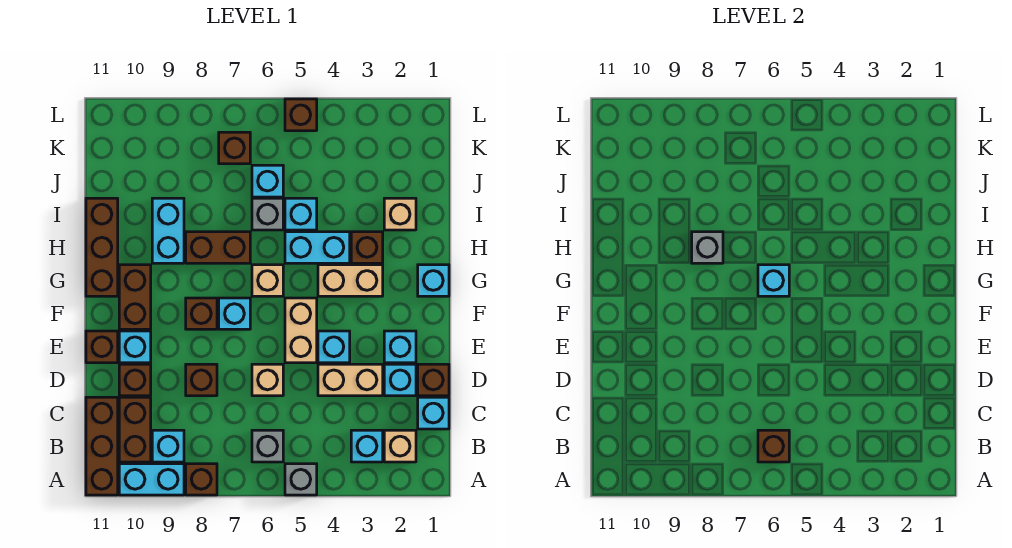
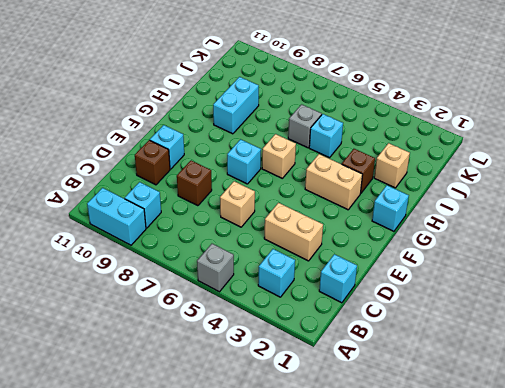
none -> brown brick A8 level 1
none -> brown brick A11:C11 level 1
none -> tan brick B2 level 1
none -> grey brick B6 level 1

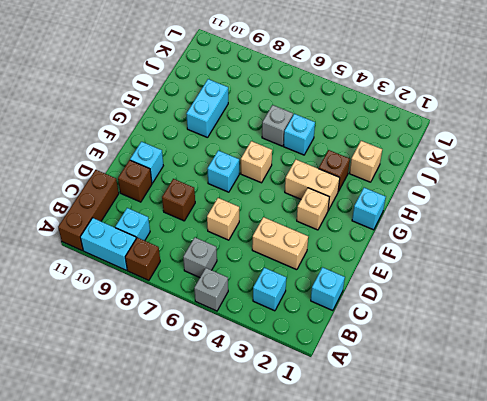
tan brick F3 level 1 -> tan brick B2 level 1
none -> brown brick B10:C10 level 1
none -> brown brick D1 level 1
none -> cyan brick D2 level 1
none -> cyan brick E2 level 1

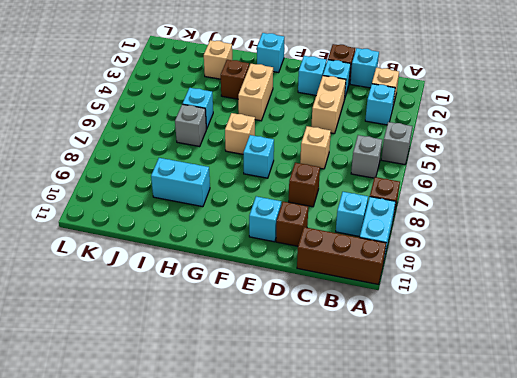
none -> brown brick B10:C10 level 1
none -> cyan brick E4 level 1
none -> tan brick E5:F5 level 1
none -> brown brick E11 level 1

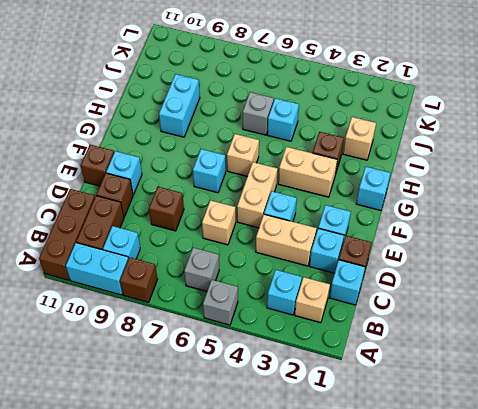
none -> brown brick F8 level 1
none -> brown brick F10:G10 level 1
none -> brown brick G11:I11 level 1
none -> cyan brick H4:H5 level 1

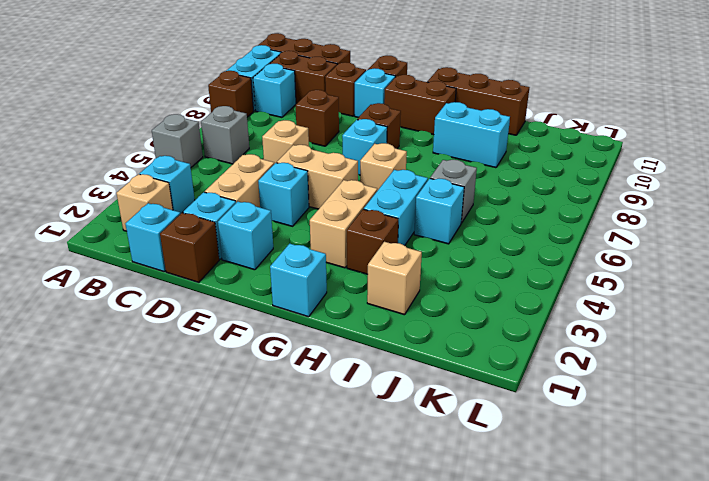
none -> brown brick H7:H8 level 1
none -> cyan brick J6 level 1
none -> brown brick K7 level 1
none -> brown brick L5 level 1

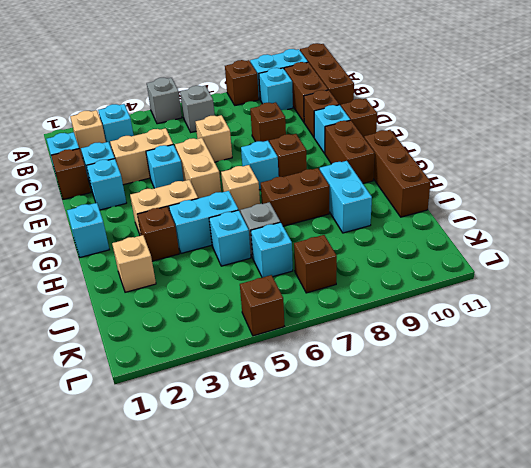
none -> brown brick B6 level 2
none -> cyan brick G6 level 2
none -> grey brick H8 level 2

